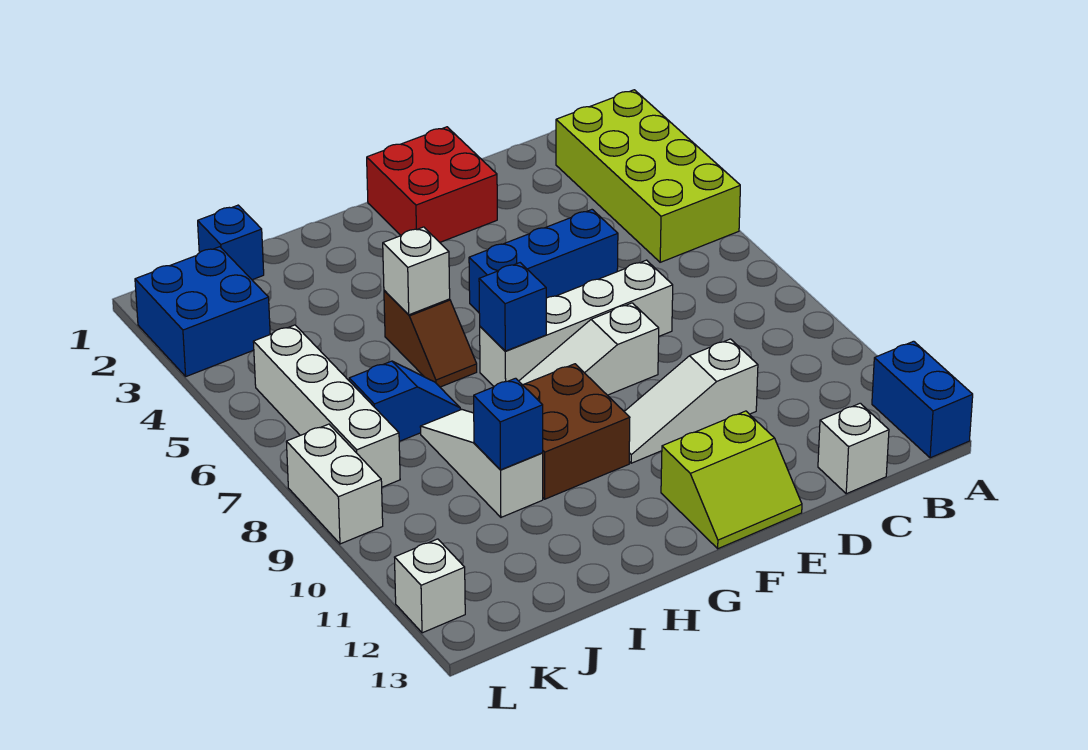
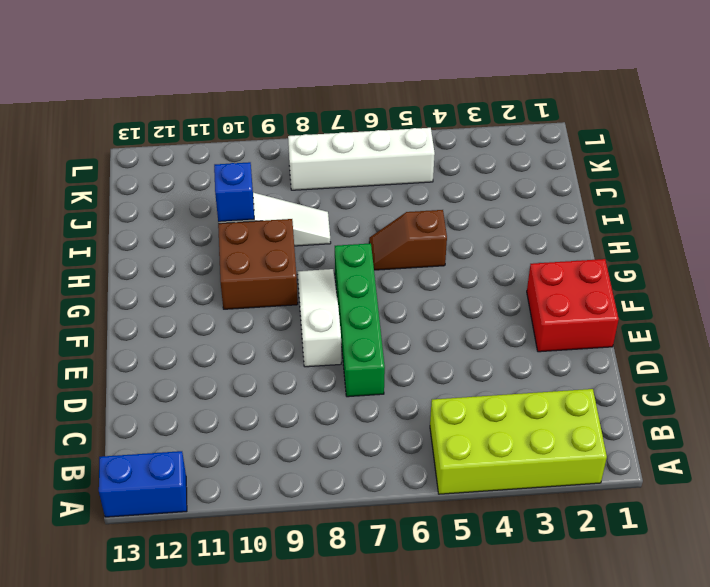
green brick D7:G7 level 1 -> white brick D7:G7 level 1
none -> white brick C13 level 1
none -> blue brick D5:F5 level 1
none -> white slope D10:F10 level 1 top D

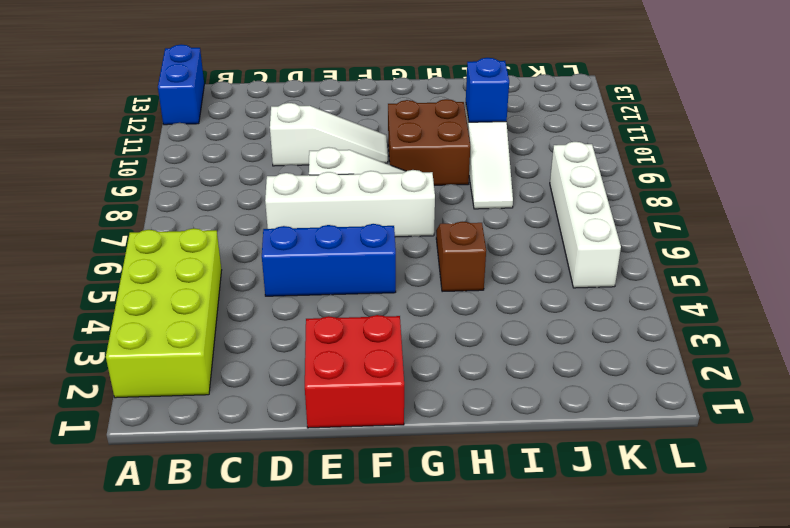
none -> white brick C13 level 1
none -> lime slope E12:F13 level 1 top 12
none -> blue slope I7:J7 level 1 top J

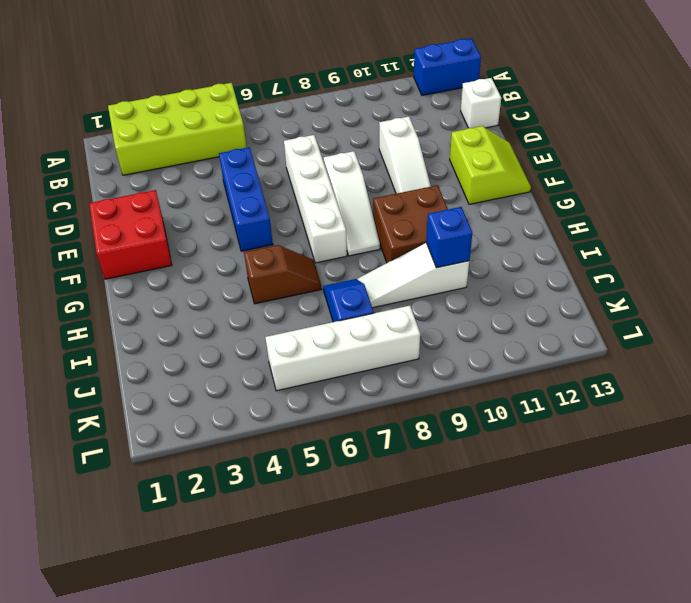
none -> blue brick J1 level 1
none -> blue brick K2:L3 level 1
none -> white brick L8:L9 level 1

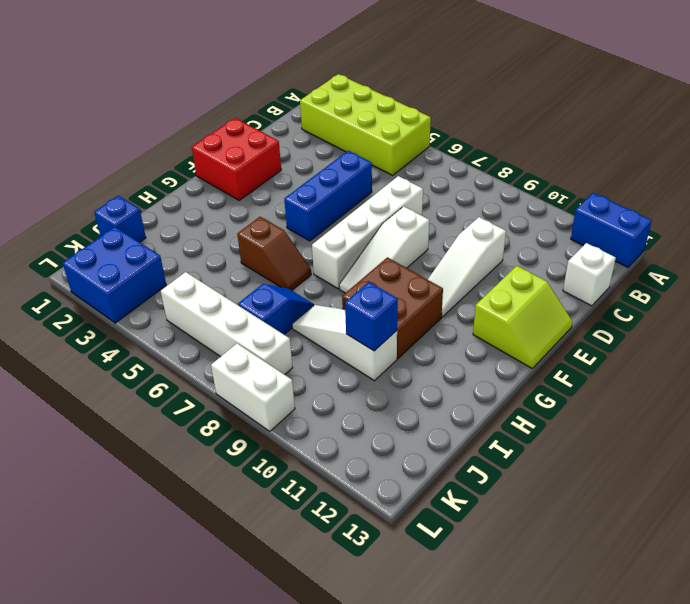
none -> white brick L12 level 1
none -> blue brick G7 level 2
none -> white brick H5 level 2

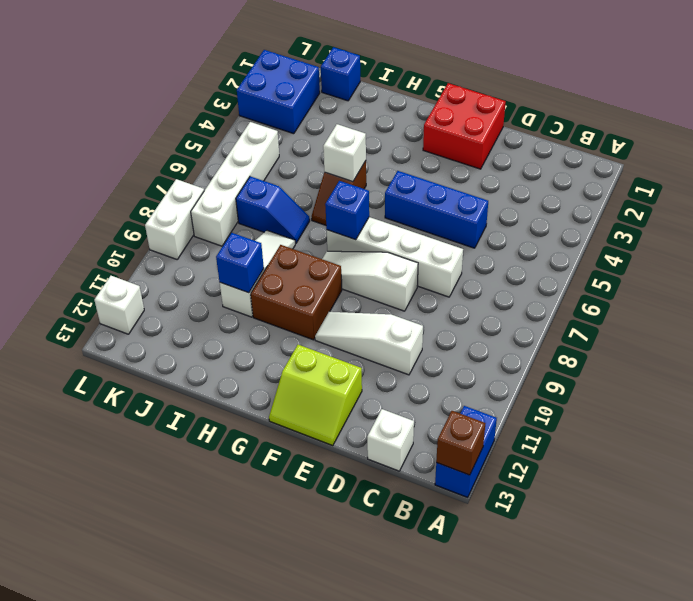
brown brick A13 level 2 -> none
none -> lime brick A2:B5 level 1

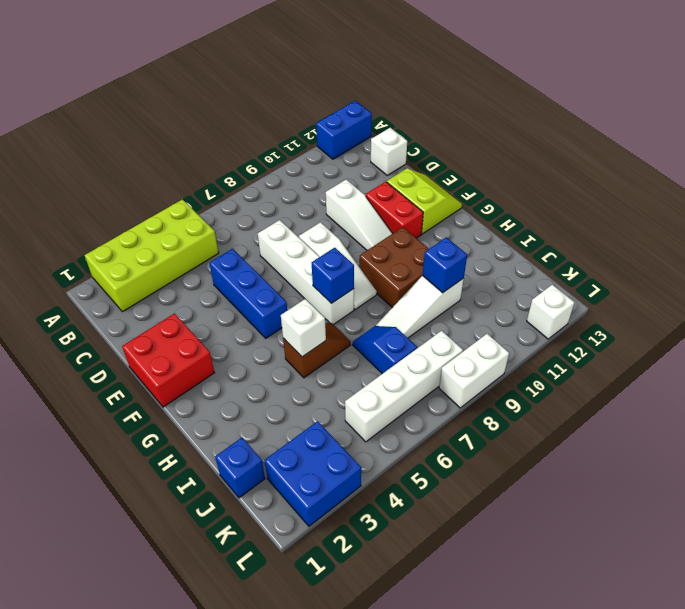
red brick E11:F11 level 1 -> none

